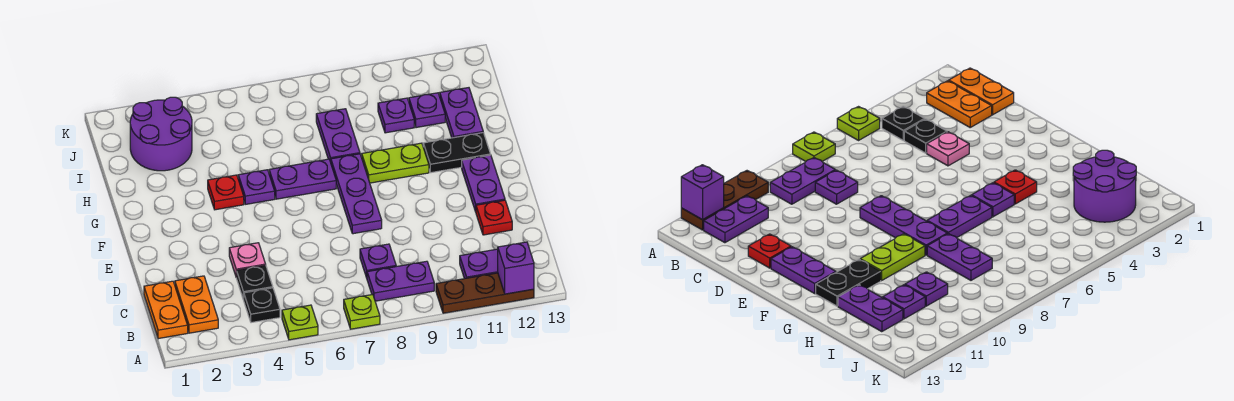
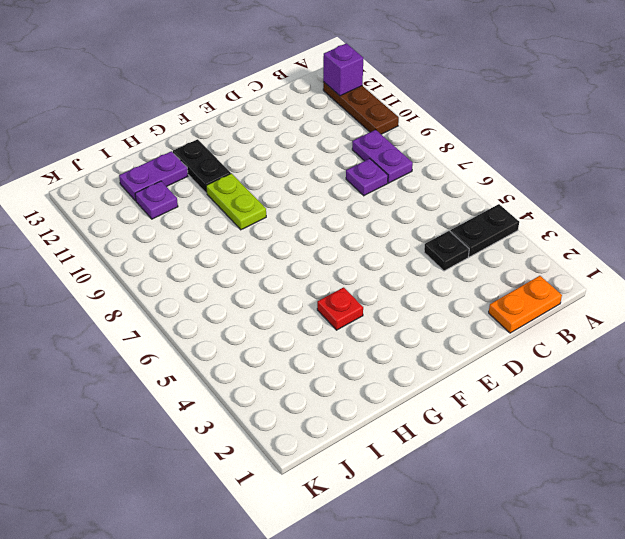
black plate A4:B4 level 1 -> black plate B4 level 1
none -> lime plate A5 level 1
none -> lime plate A7 level 1
none -> orange plate B2:C2 level 1

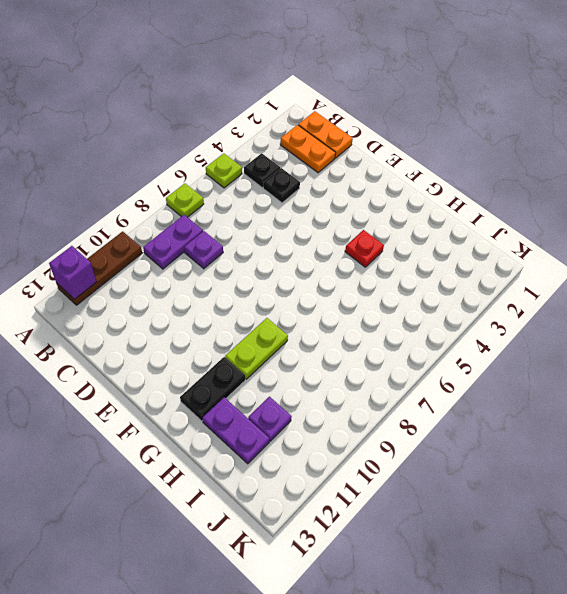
none -> purple plate B11:B12 level 1
none -> pink plate D4 level 1
none -> red plate D12 level 1

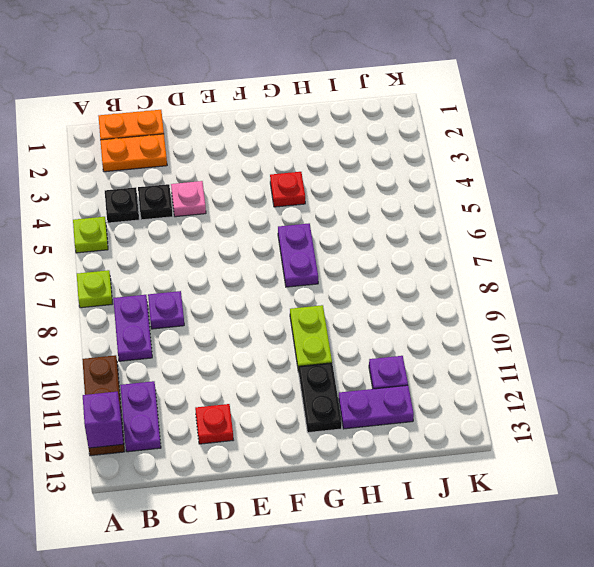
none -> purple plate E8:G8 level 1
none -> purple plate E12:F12 level 1
none -> purple plate G5 level 1

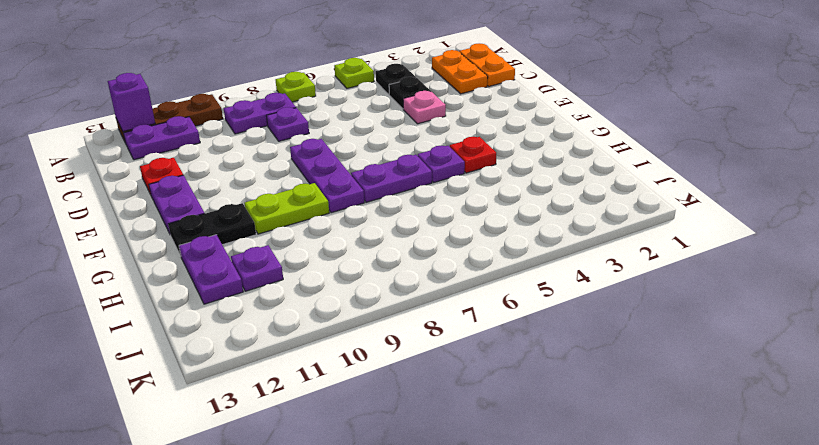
none -> purple plate H8:I8 level 1
none -> purple round brick I2:J3 level 1
none -> purple plate I10 level 1

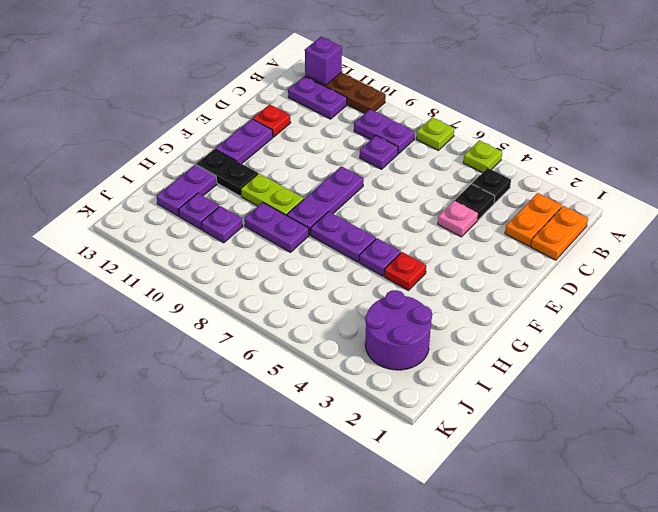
purple plate H8:H9 level 1 -> purple plate H8:I8 level 1

